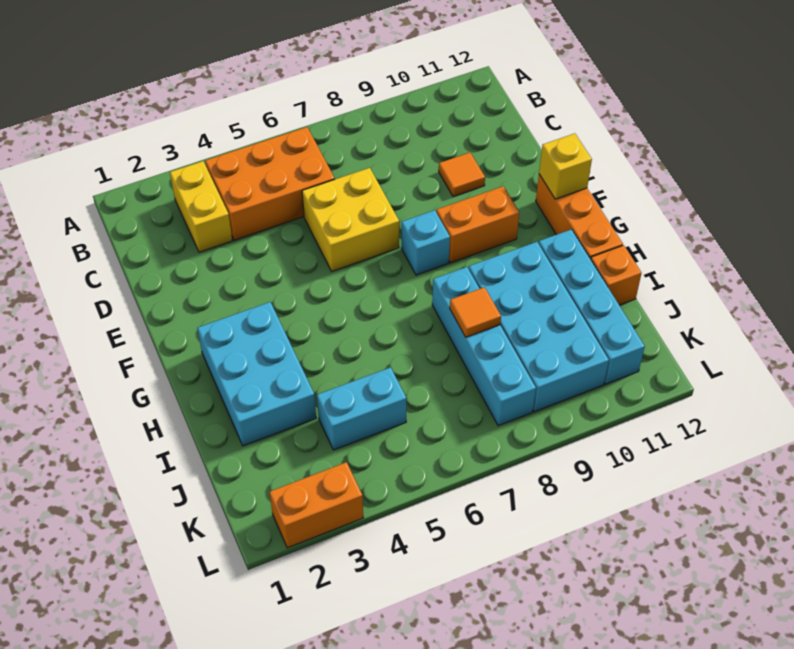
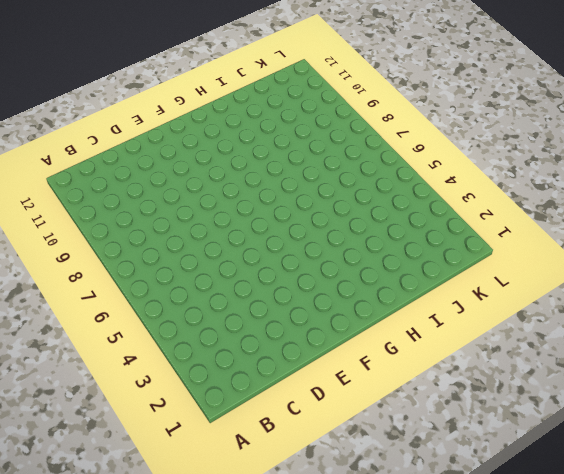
none -> yellow brick B3:C3 level 1
none -> orange brick B4:C6 level 1
none -> yellow brick D6:E7 level 1

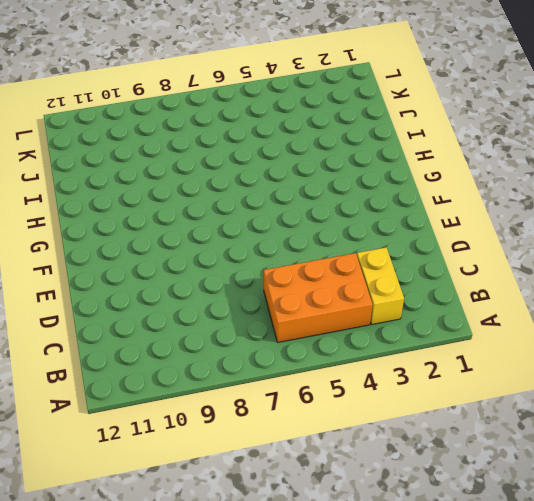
none -> yellow brick D6:E7 level 1
none -> orange tile D10 level 1
none -> cyan brick F8 level 1

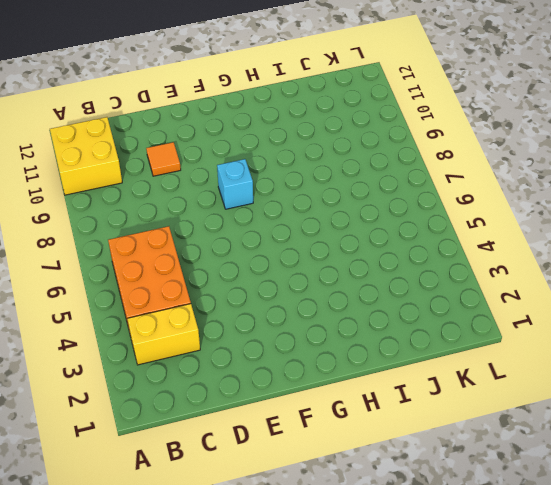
yellow brick A10:B11 level 1 -> yellow brick D6:E7 level 1
none -> orange brick F9:F10 level 1
none -> orange brick F12:H12 level 1
none -> cyan brick G2:I3 level 1

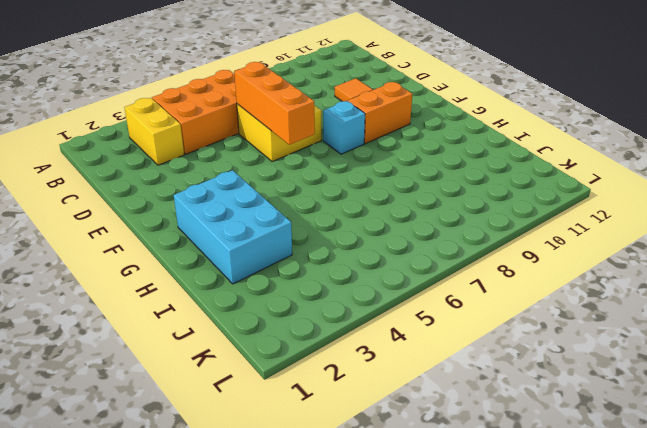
orange brick D6:F6 level 2 -> orange brick F12:H12 level 1
none -> cyan brick H8:K8 level 1
none -> cyan brick H9:K10 level 1
none -> cyan brick H11:K11 level 1

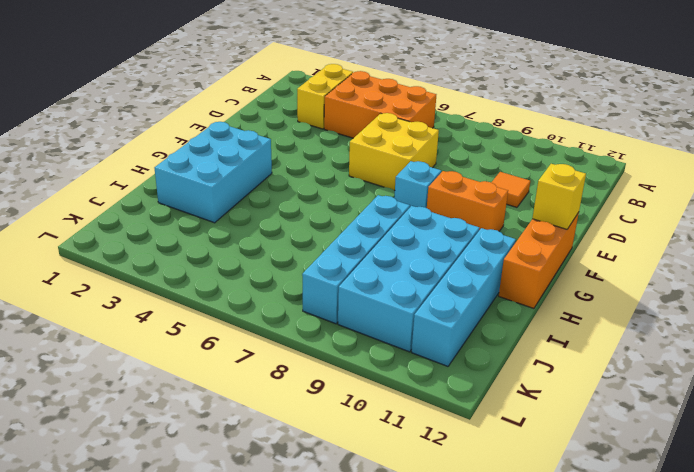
none -> orange brick I12 level 1
none -> cyan brick J4:J5 level 1
none -> orange brick L2:L3 level 1

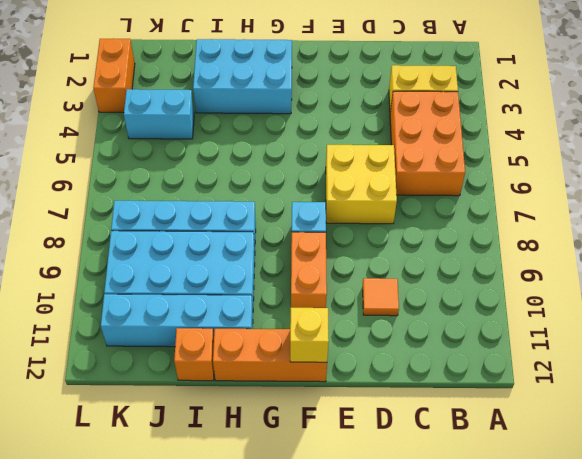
cyan brick J4:K4 level 1 -> cyan brick J4:J5 level 1
none -> orange tile I8 level 2

